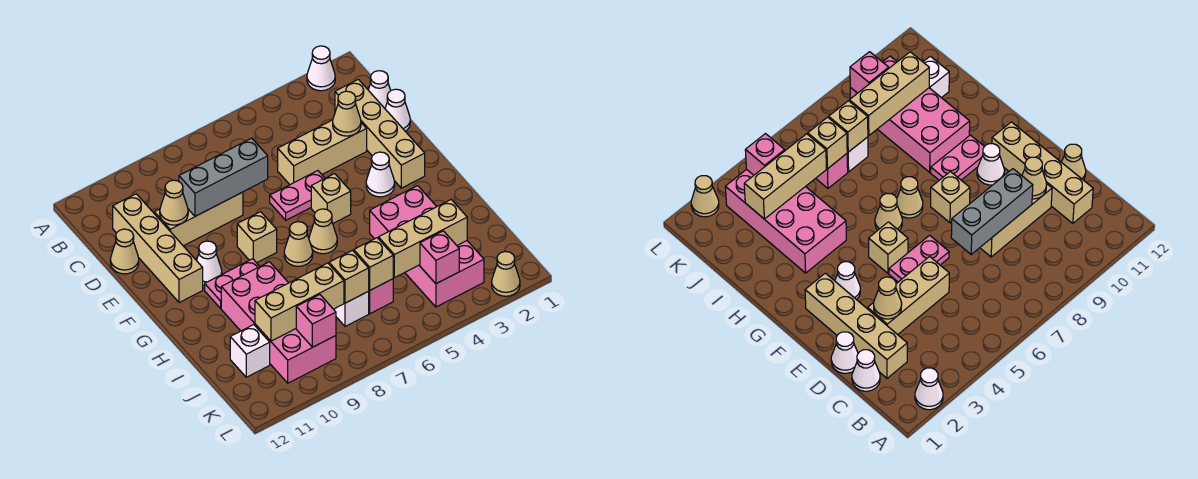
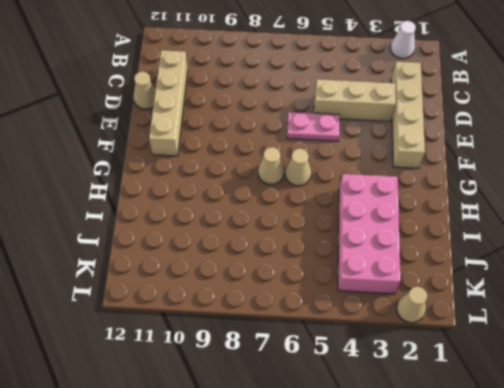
none -> white cone C1 level 1
none -> white cone D1 level 1
none -> tan brick D8:D10 level 1
none -> white cone F3 level 1

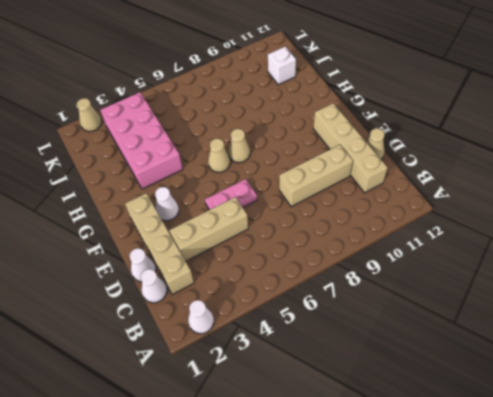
none -> tan brick F5 level 1
none -> tan brick F8 level 1
none -> white cone F10 level 1
none -> pink plate G9:G10 level 1

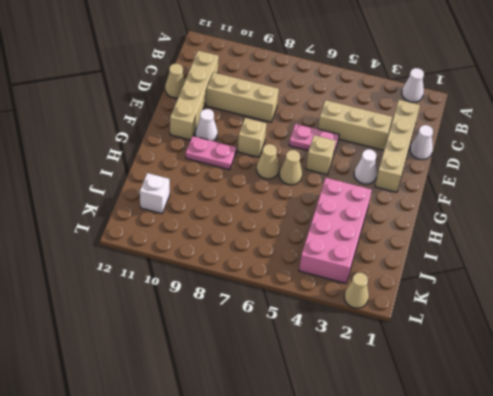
none -> white cone C1 level 1
none -> pink brick H9:K10 level 1
none -> pink brick J6 level 1
none -> white brick J7 level 1

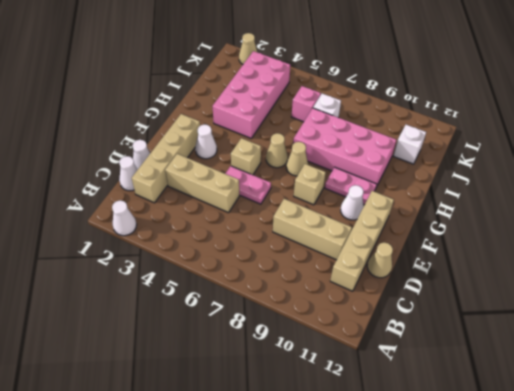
pink brick H7:I10 level 1 -> pink brick H9:K10 level 1
none -> tan cone D3 level 2
none -> grey brick D7:D9 level 2
none -> tan cone D10 level 2
none -> tan brick J3:J5 level 2

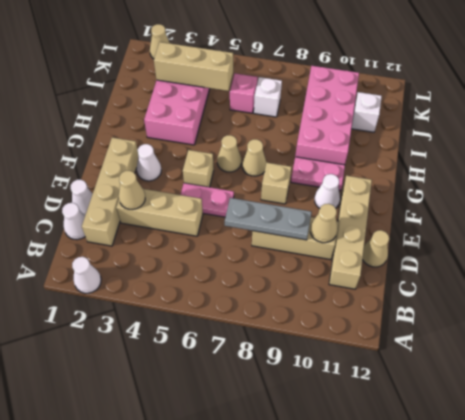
grey plate D7:D9 level 2 -> grey brick D7:D9 level 2
none -> tan brick J6 level 2
none -> tan brick J7 level 2
none -> tan brick J8:J10 level 2
none -> pink brick K4 level 2

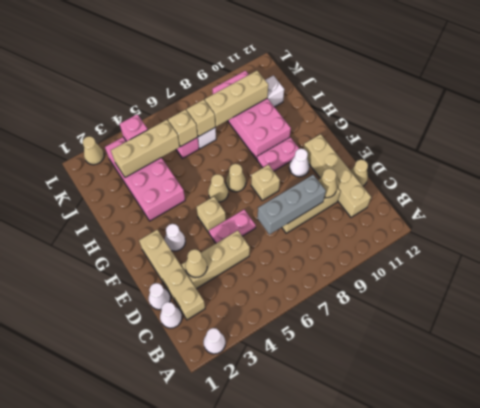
none -> pink brick K9 level 2

